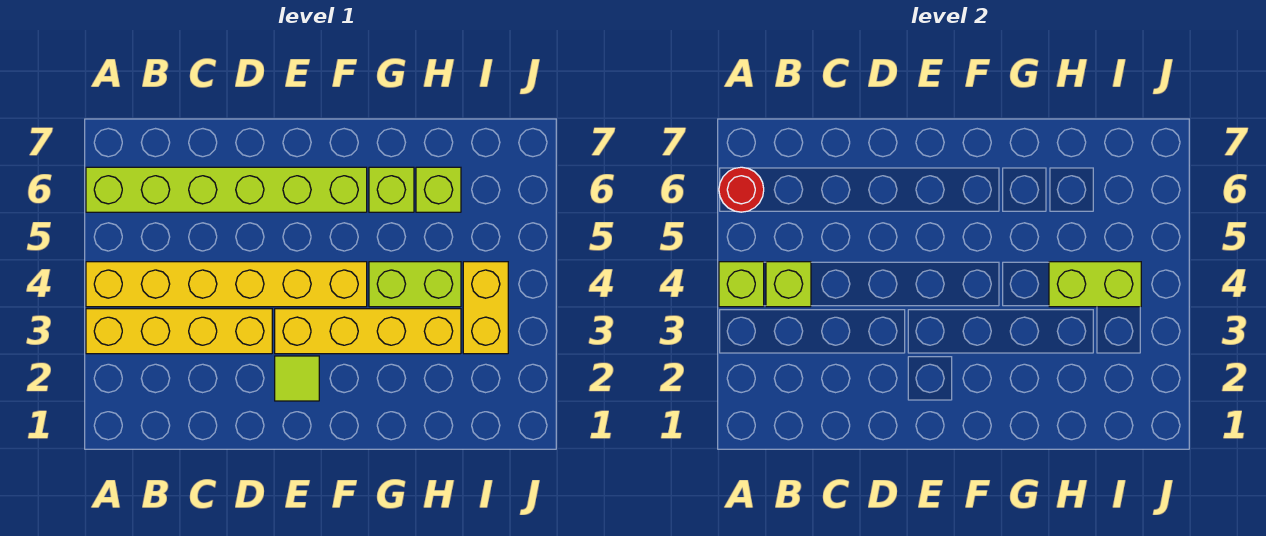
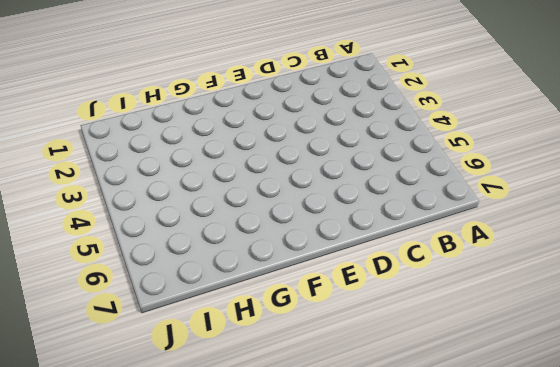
none -> yellow brick A3:D3 level 1
none -> yellow brick A4:F4 level 1
none -> lime brick A6:F6 level 1

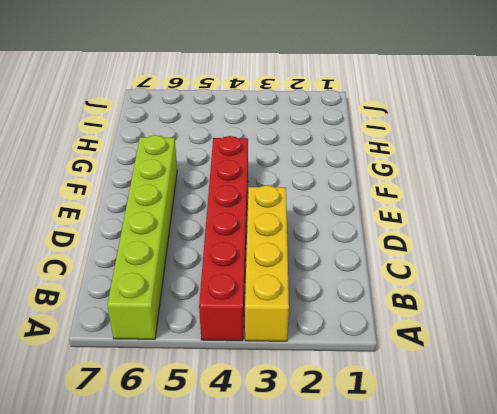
red brick A4:F4 level 1 -> yellow brick A4:F4 level 1
none -> lime tile E2 level 1
none -> yellow brick E3:H3 level 1
none -> lime brick G4:H4 level 1

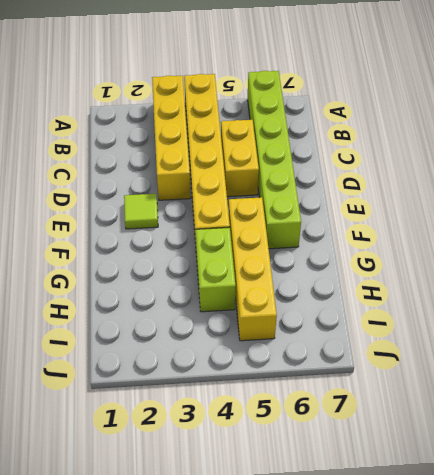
yellow brick C5:D5 level 1 -> yellow brick I3:I4 level 1
yellow brick F5:I5 level 1 -> yellow brick E3:H3 level 1
none -> lime brick G6 level 1
none -> lime brick H6 level 1
none -> lime brick A4 level 2

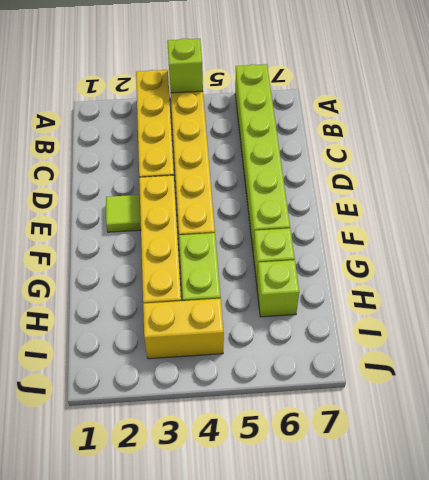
none -> red round brick A6 level 2
none -> lime brick B4 level 2
none -> lime brick H4:I4 level 2

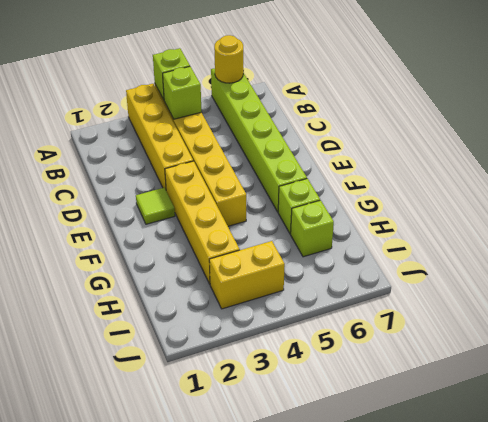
yellow round brick A6 level 2 -> red round brick A6 level 2
none -> lime brick G4:H4 level 1
none -> lime brick H4:I4 level 2

